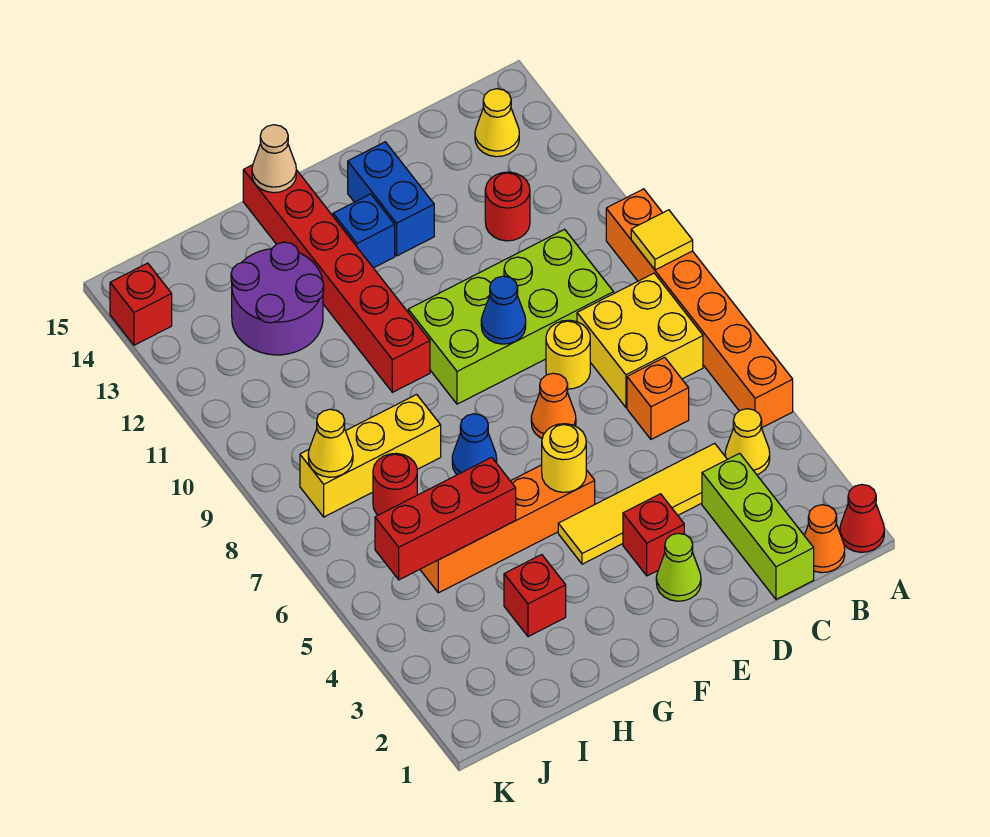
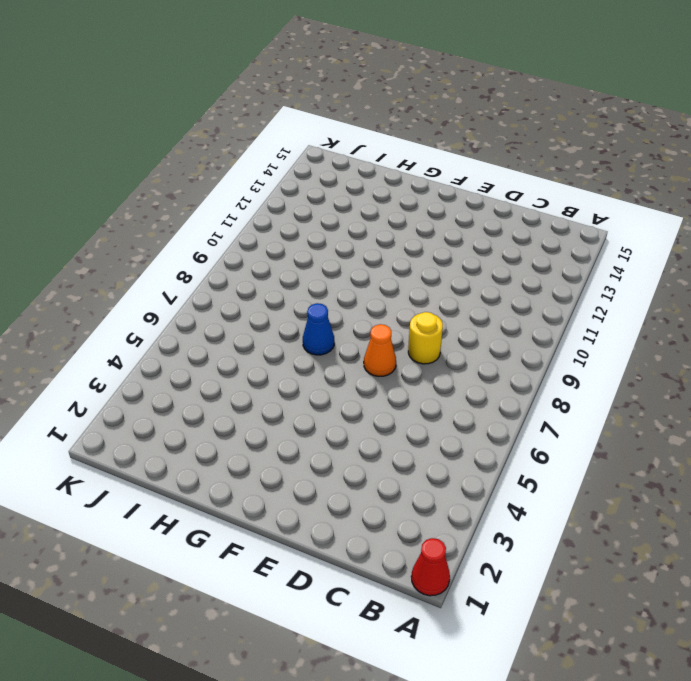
none -> orange brick A5:A10 level 1
none -> orange cone B1 level 1
none -> yellow cone B4 level 1
none -> yellow brick B7:C8 level 1

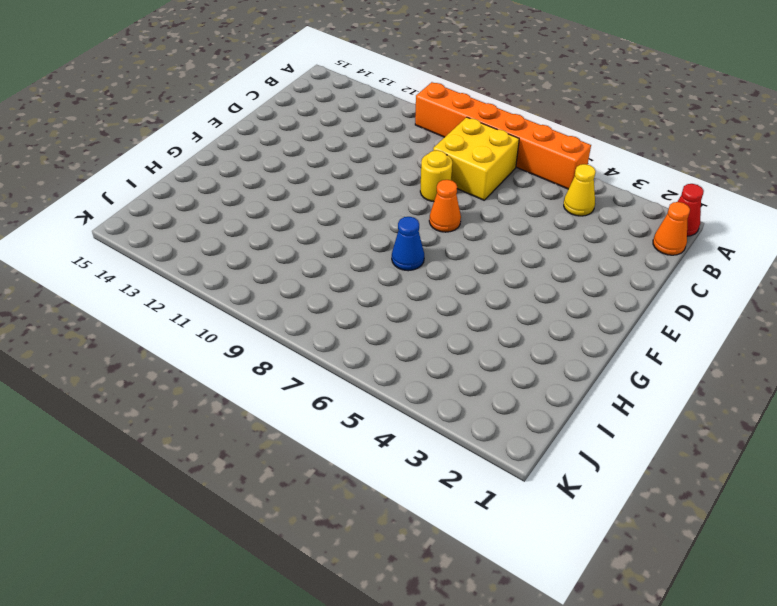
none -> yellow cone B14 level 1
none -> lime brick C1:C3 level 1
none -> yellow tile C4:F4 level 1
none -> orange brick C6 level 1

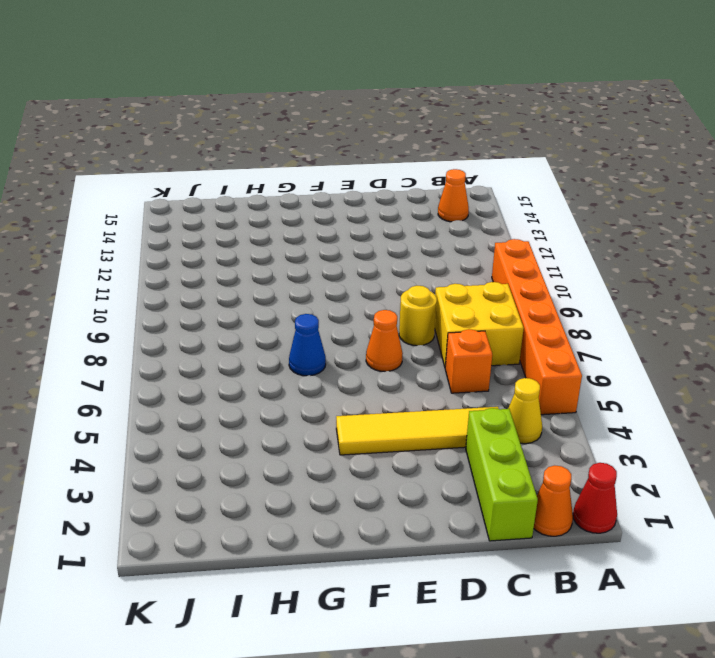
orange cone B14 level 1 -> yellow cone B14 level 1
none -> lime brick C9:F10 level 1
none -> red round brick C12 level 1
none -> lime cone E2 level 1
none -> red brick E3 level 1

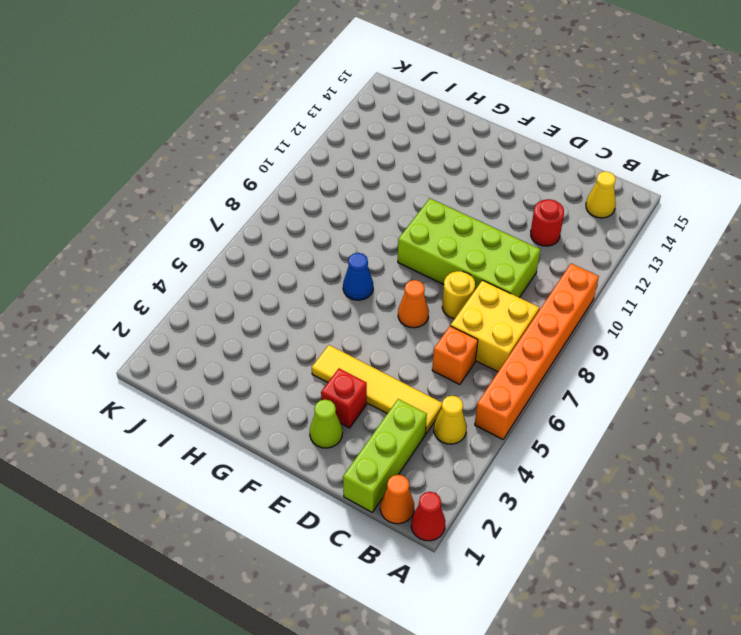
none -> blue brick E13:E14 level 1
none -> orange brick F5:I5 level 1
none -> blue brick F13 level 1
none -> red brick G10:G15 level 1

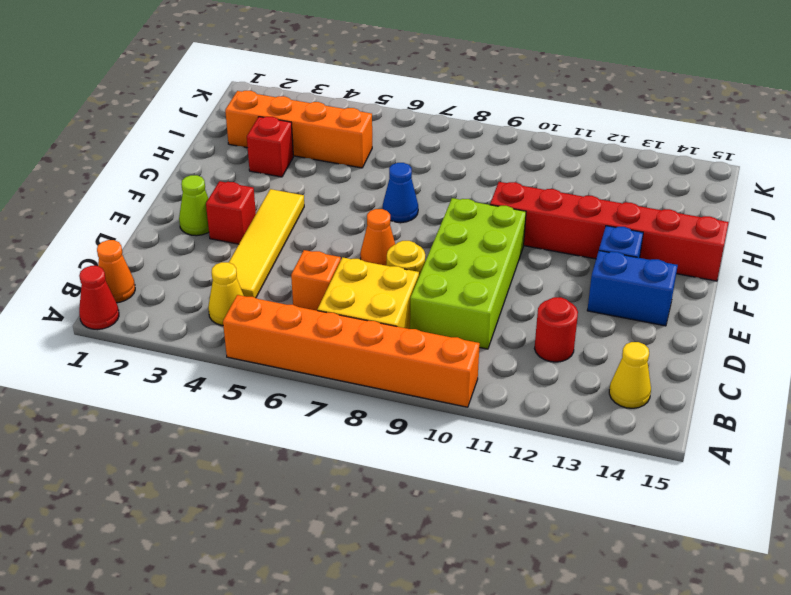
orange brick I2:I5 level 1 -> orange brick F5:I5 level 1
none -> lime brick C1:C3 level 1
none -> yellow brick H8:J8 level 1
none -> purple round brick H12:I13 level 1
none -> red round brick I7 level 1

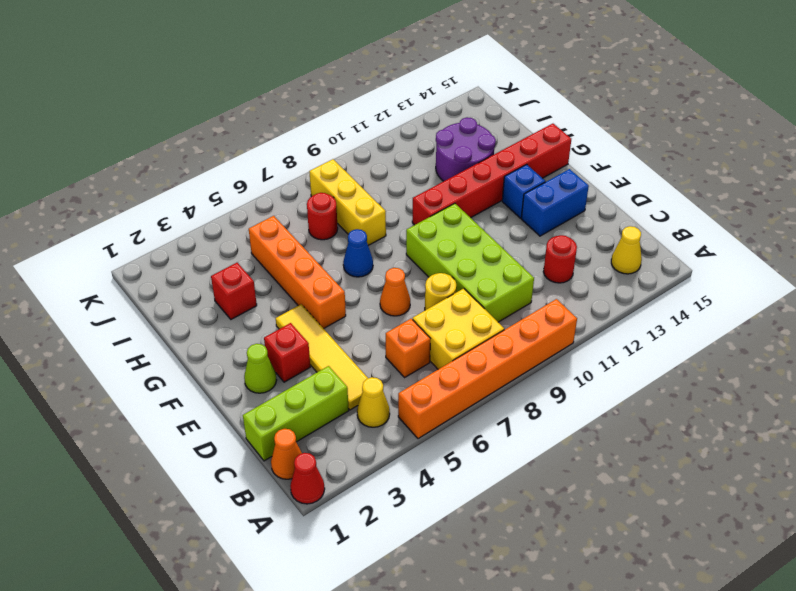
none -> red brick K14 level 1
none -> yellow tile A9 level 2
none -> blue cone E9 level 2
none -> yellow round brick F5 level 2

